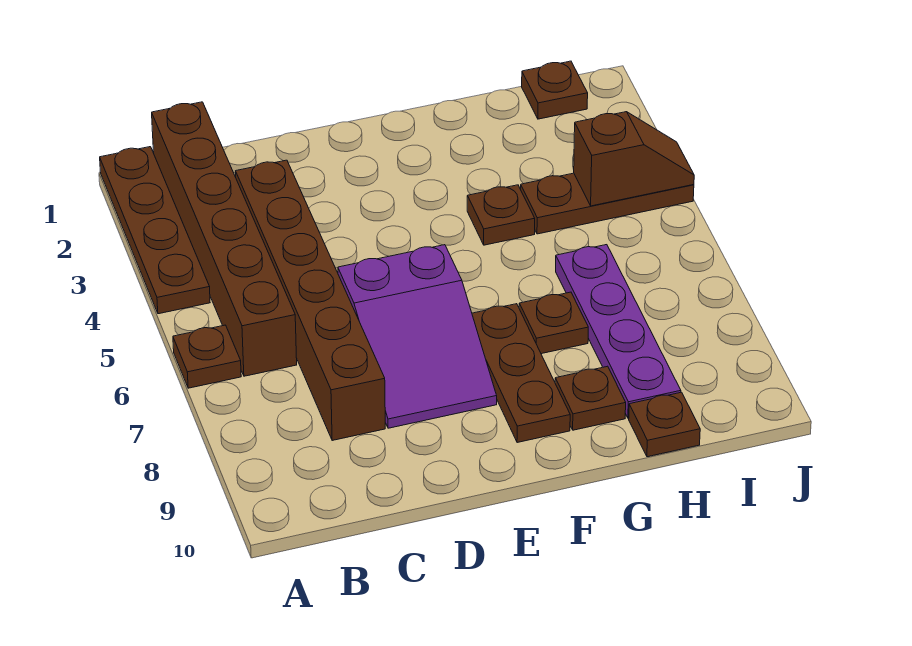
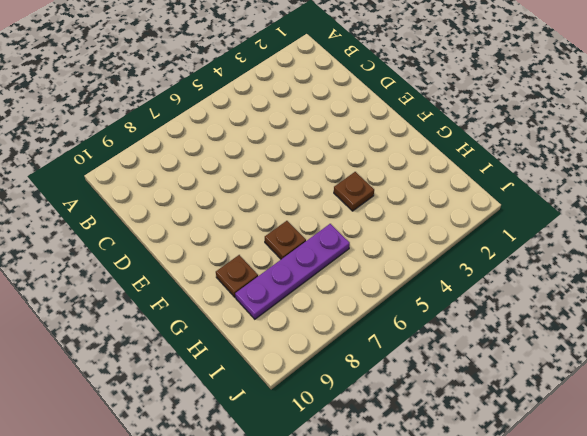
none -> brown plate A1:A4 level 1
none -> brown plate A6 level 1
none -> brown brick B1:B6 level 1

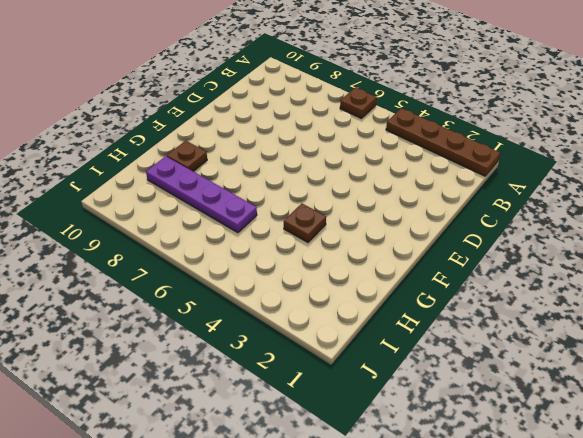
none -> brown brick B1:B6 level 1
none -> brown brick C3:C8 level 1
none -> purple slope D6:E8 level 1 top 6

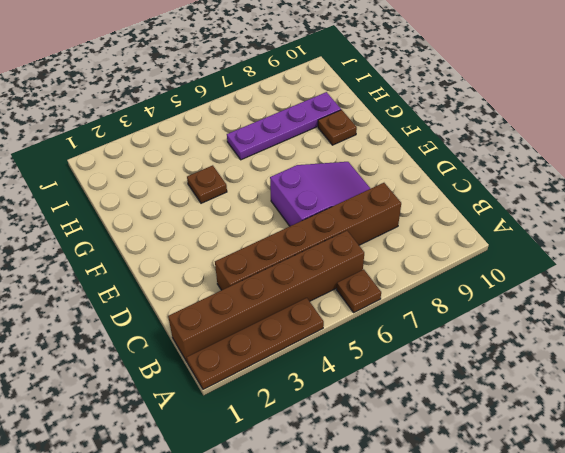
none -> brown plate F7:F9 level 1
none -> brown plate G7 level 1
none -> brown plate H4:J4 level 1

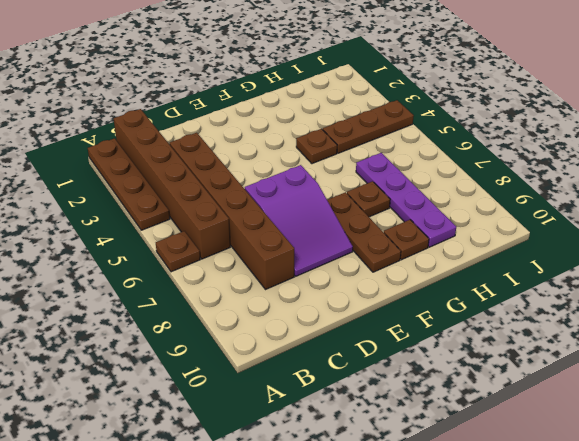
none -> brown plate H10 level 1
none -> brown plate I1 level 1
none -> brown slope I4:J4 level 2 top I

